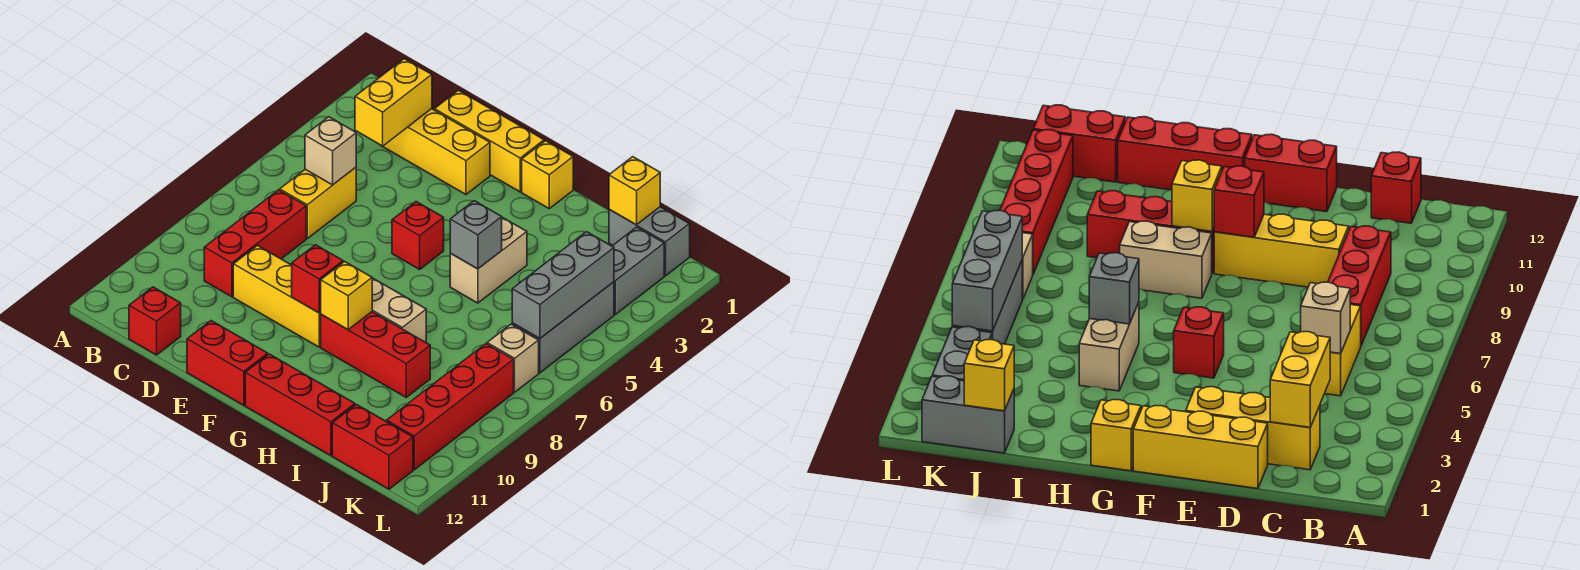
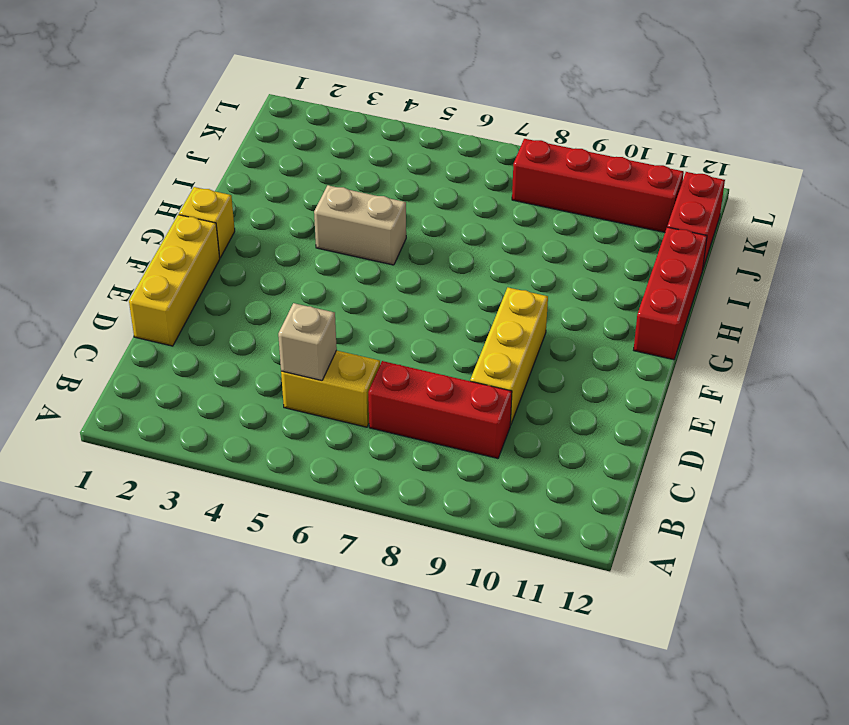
none -> yellow brick C2:E2 level 1
none -> red brick C12 level 1
none -> red brick E12:F12 level 1

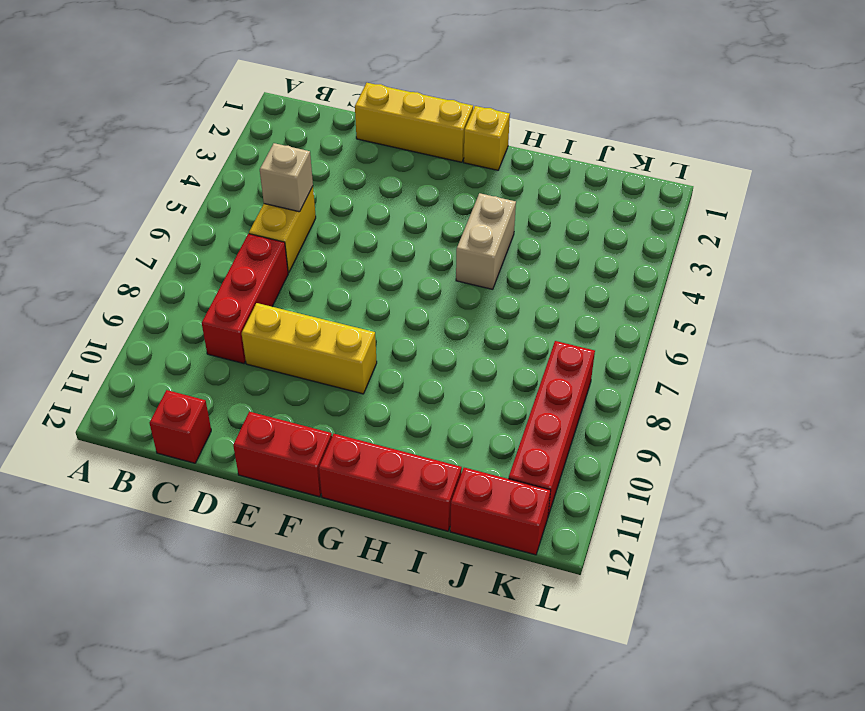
none -> yellow brick C2:E2 level 1
none -> red brick F5 level 1
none -> tan brick G8:H8 level 1

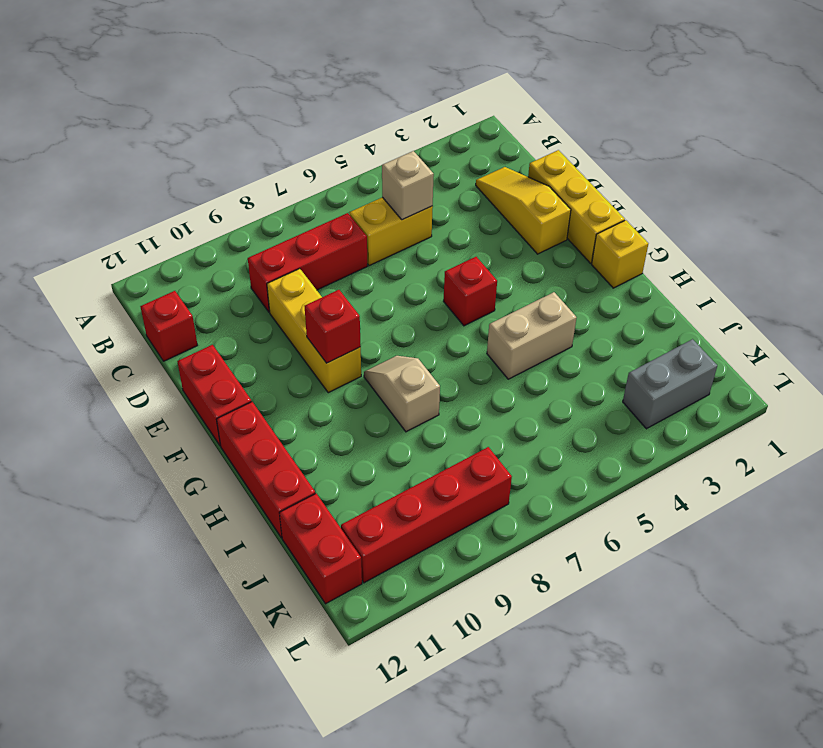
yellow slope C2:E2 level 1 top E -> yellow brick C2:E2 level 1
tan slope G8:H8 level 1 top H -> tan brick G8:H8 level 1
none -> red brick G9:I9 level 1
none -> grey brick J1:K1 level 1
none -> grey brick K4:K6 level 1

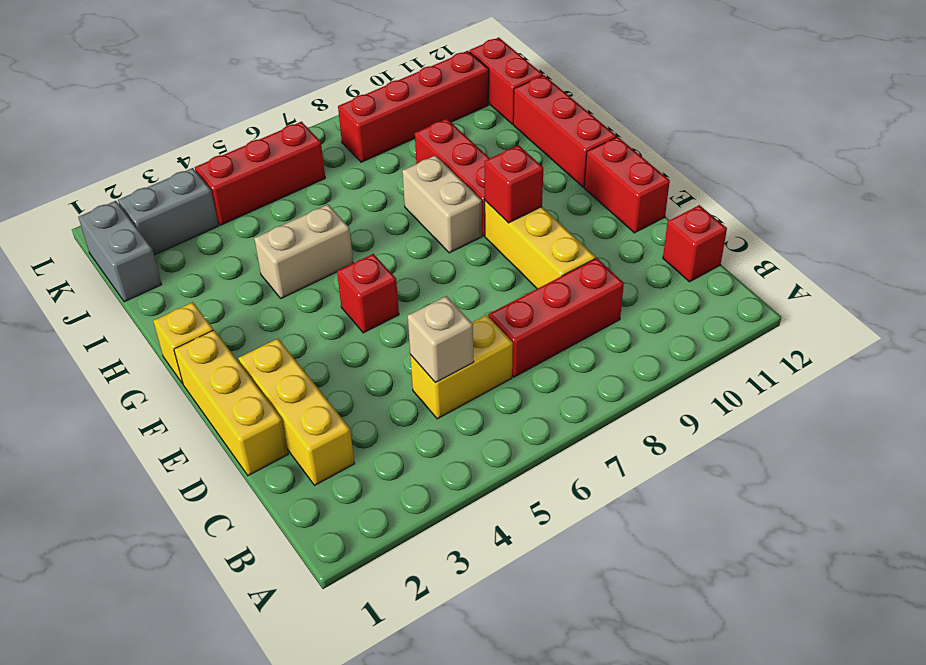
red brick K4:K6 level 1 -> grey brick K4:K6 level 1
none -> tan brick K7 level 1
none -> yellow brick C2:C3 level 2
none -> yellow brick G9 level 2

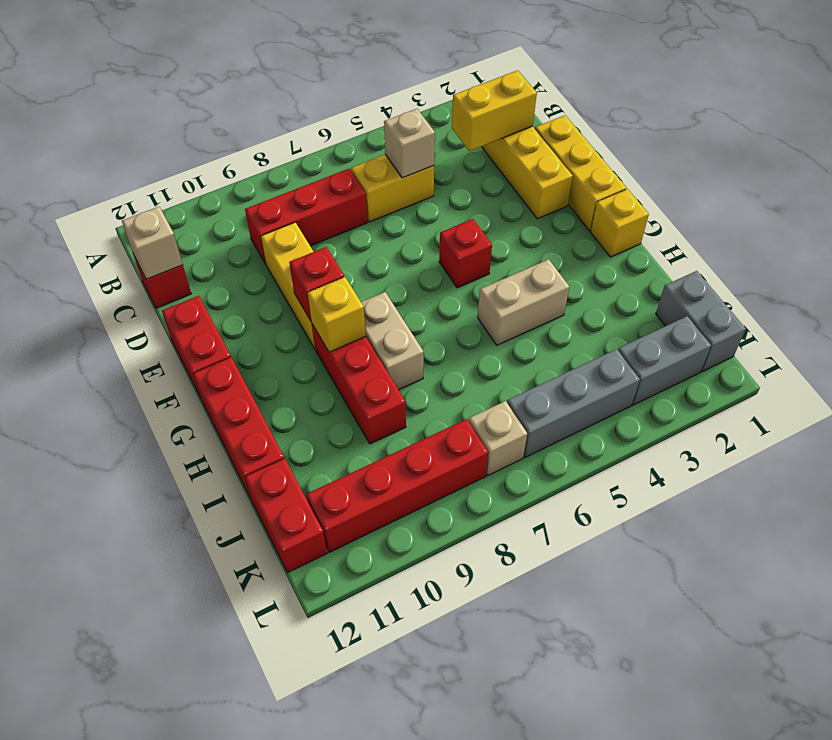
tan brick C12 level 2 -> none
none -> grey brick H5 level 2
none -> yellow brick J1 level 2
none -> grey brick K4:K6 level 2

